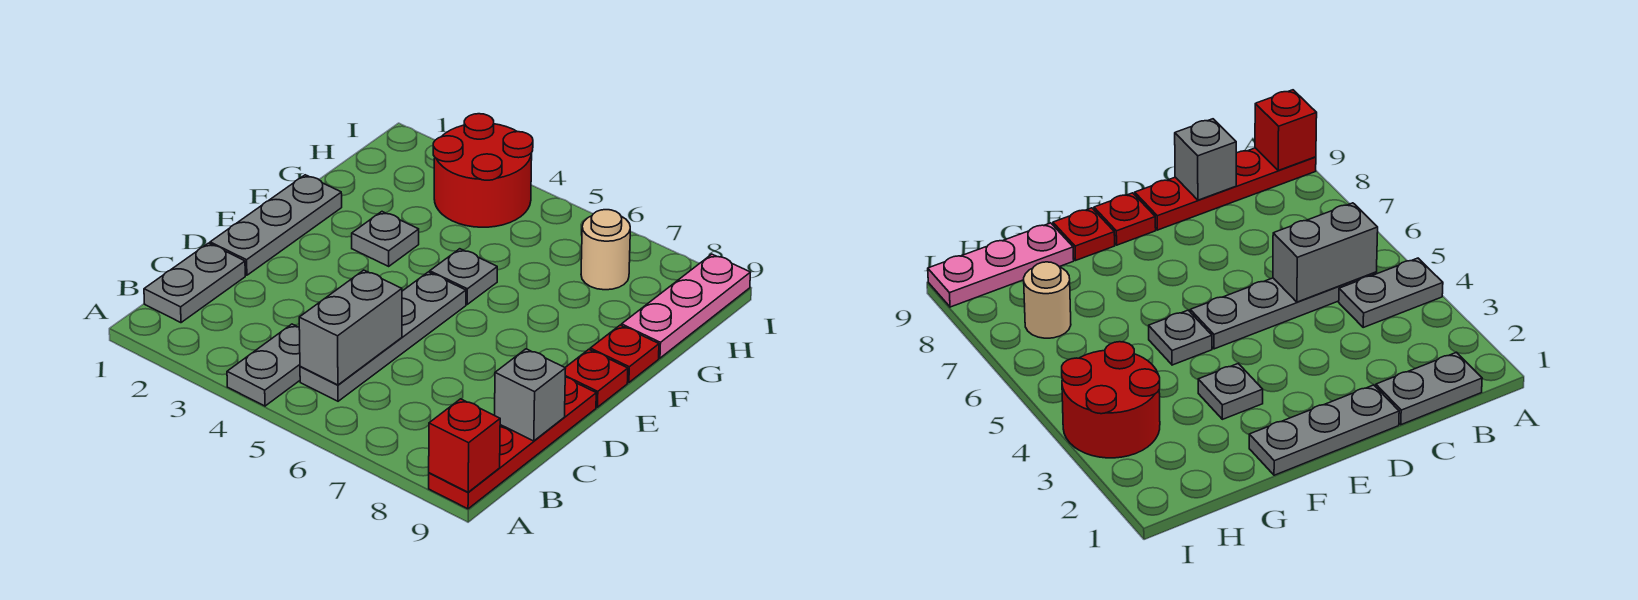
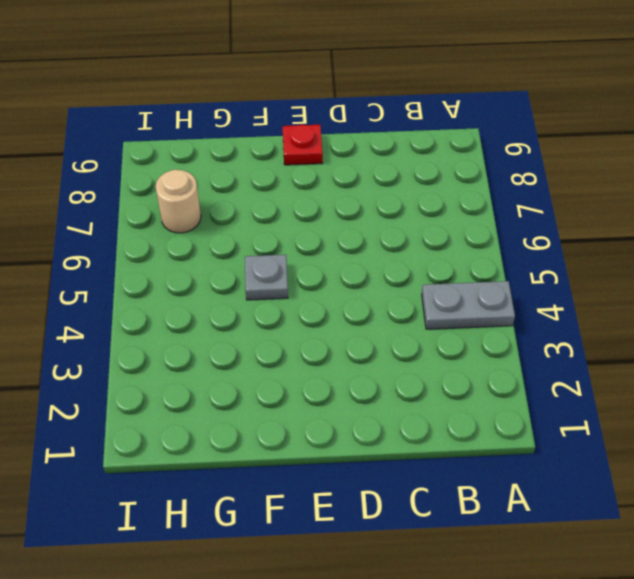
none -> red plate A9:D9 level 1
none -> grey plate B1:C1 level 1
none -> grey plate B5:E5 level 1

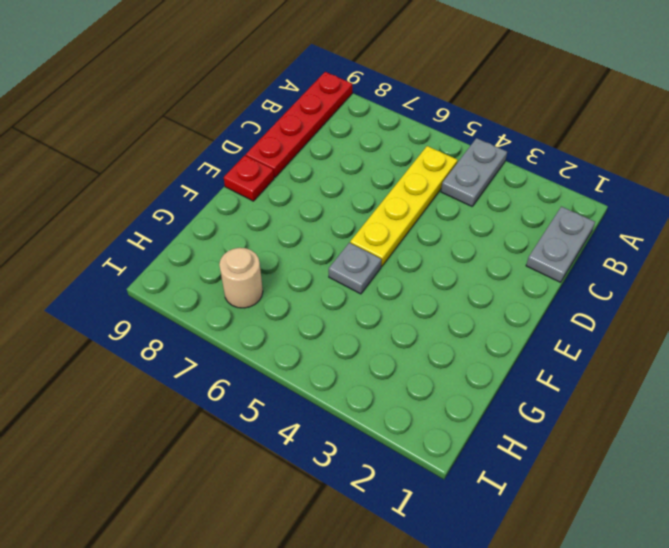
yellow plate B5:E5 level 1 -> grey plate B5:E5 level 1
none -> grey plate D1:F1 level 1
none -> grey plate F3 level 1
none -> red plate F9 level 1

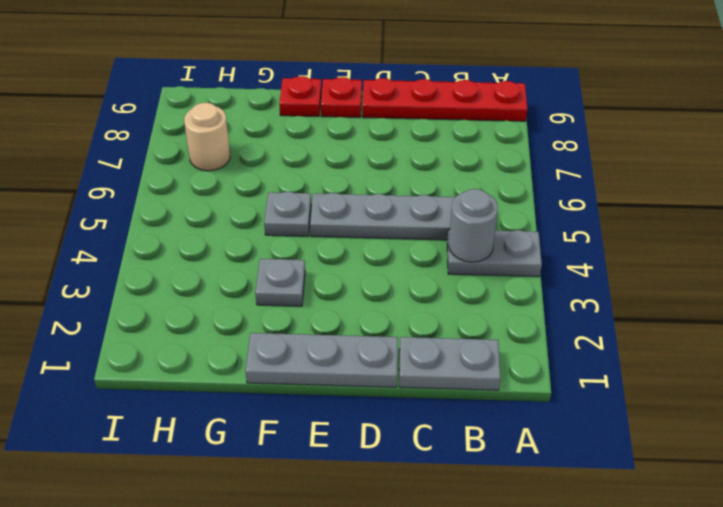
grey round brick B4 level 2 -> none
none -> pink plate G9:I9 level 1
none -> red round brick H3:I4 level 1
none -> red brick A9 level 2

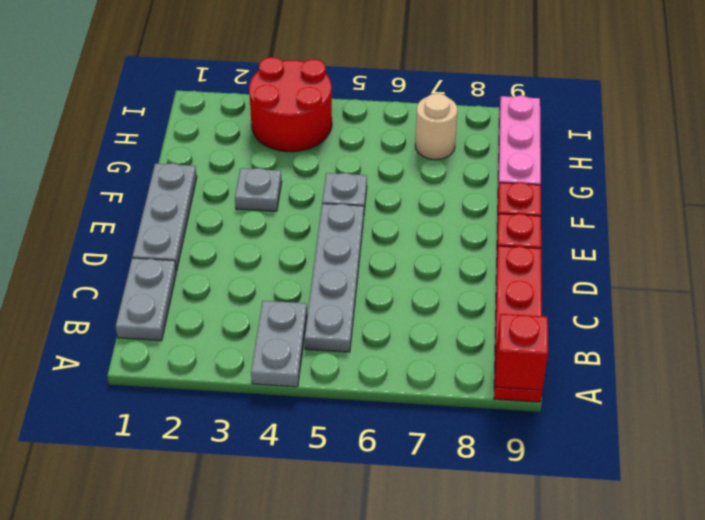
none -> grey brick B5:C5 level 2
none -> grey brick C9 level 2

